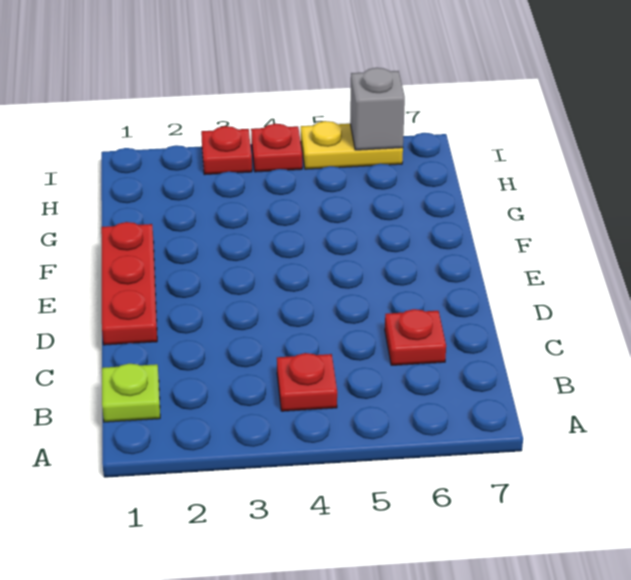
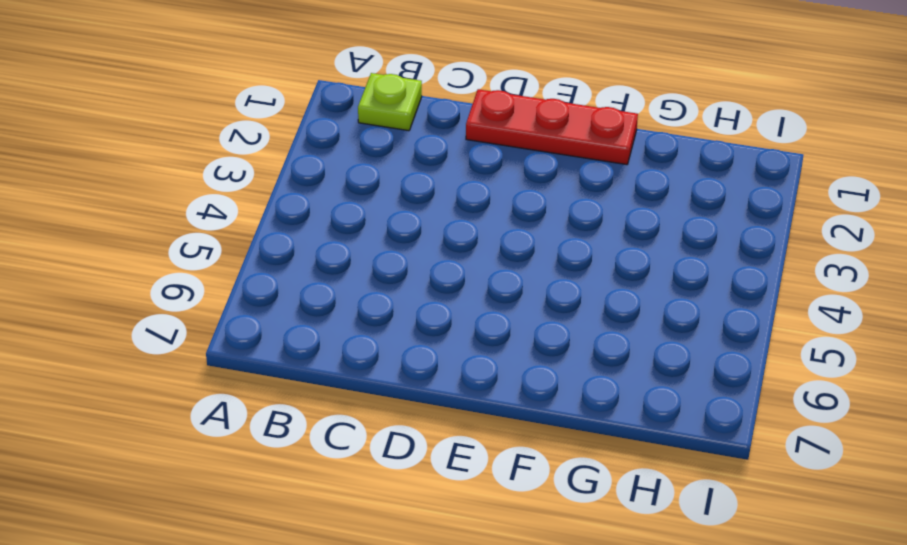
none -> red plate B4 level 1
none -> red plate C6 level 1

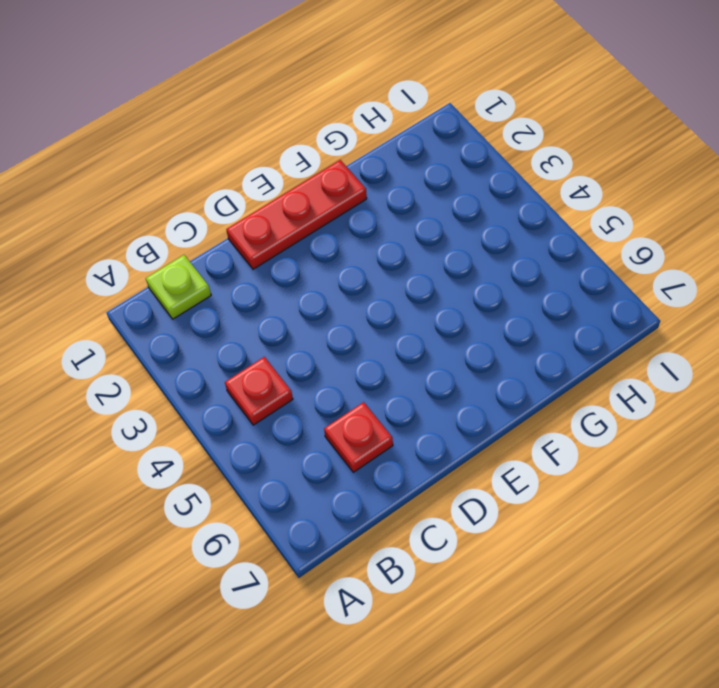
none -> red plate I3 level 1
none -> red plate I4 level 1

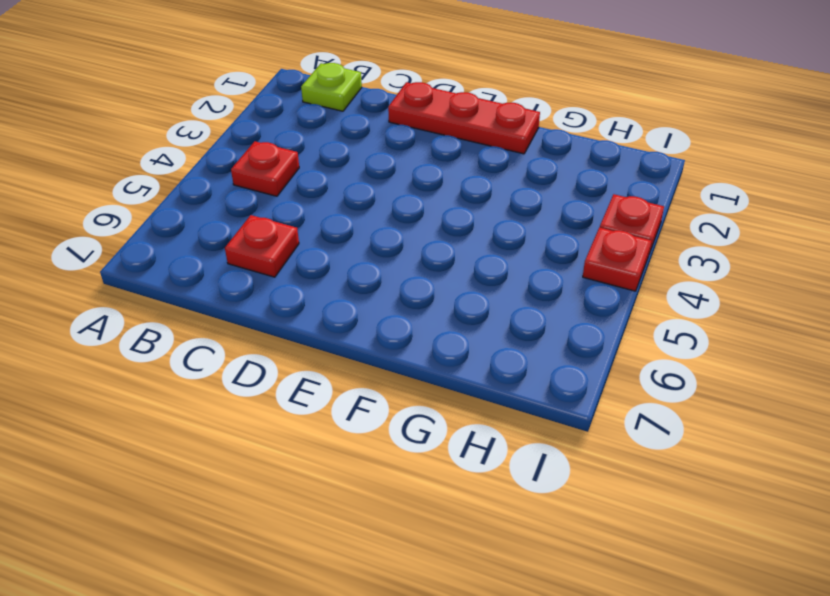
none -> yellow plate I5:I6 level 1
none -> grey brick I6 level 2

